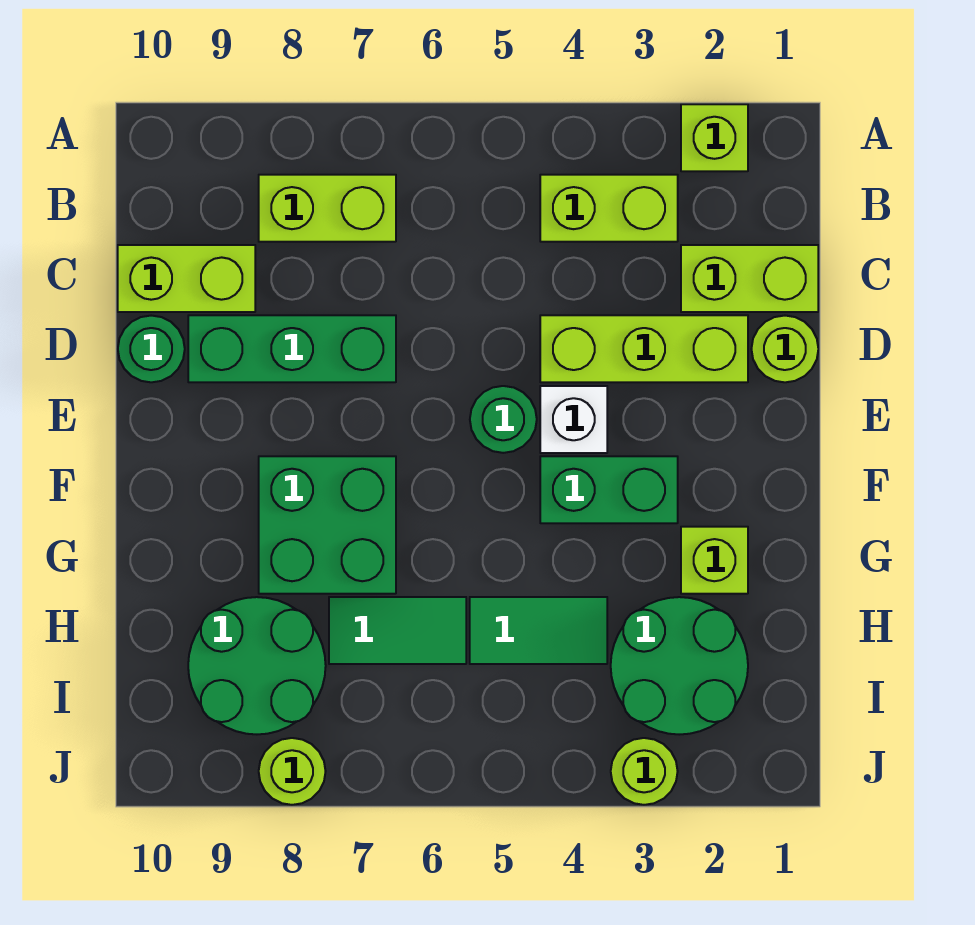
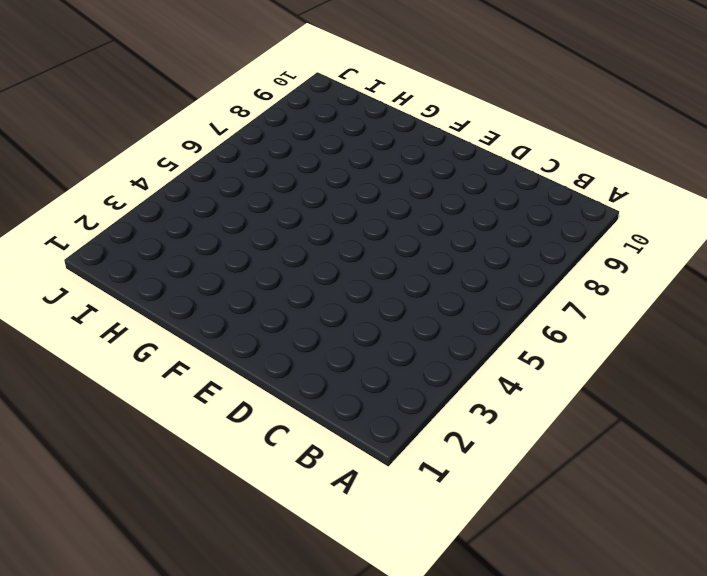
none -> lime brick A2 level 1
none -> lime brick B3:B4 level 1
none -> lime brick B7:B8 level 1

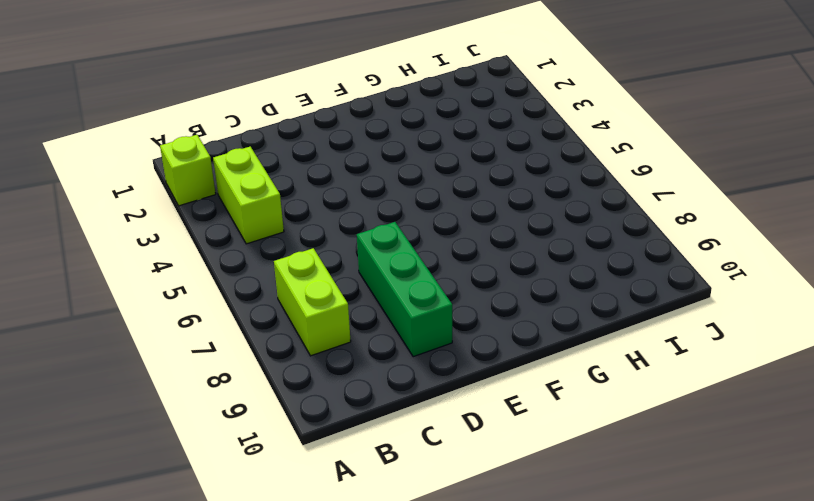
none -> lime brick C1:C2 level 1
none -> lime brick C9:C10 level 1
none -> lime round brick D1 level 1

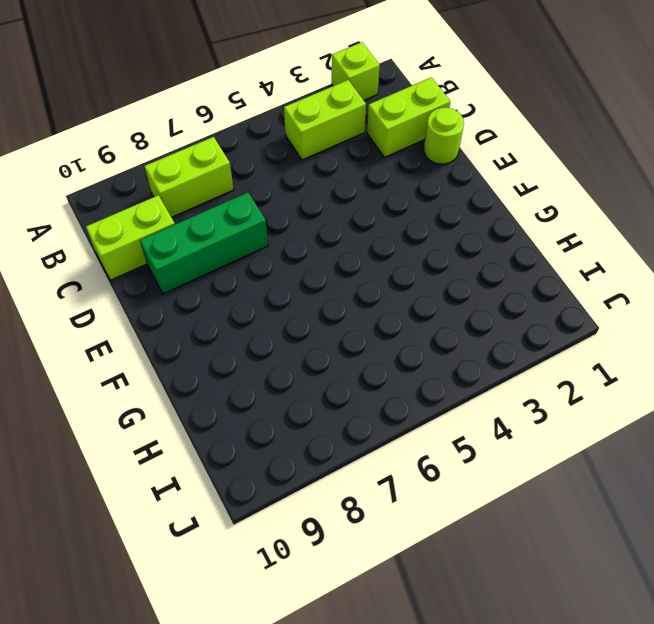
none -> lime brick D2:D4 level 1
none -> green round brick D10 level 1
none -> white brick E4 level 1

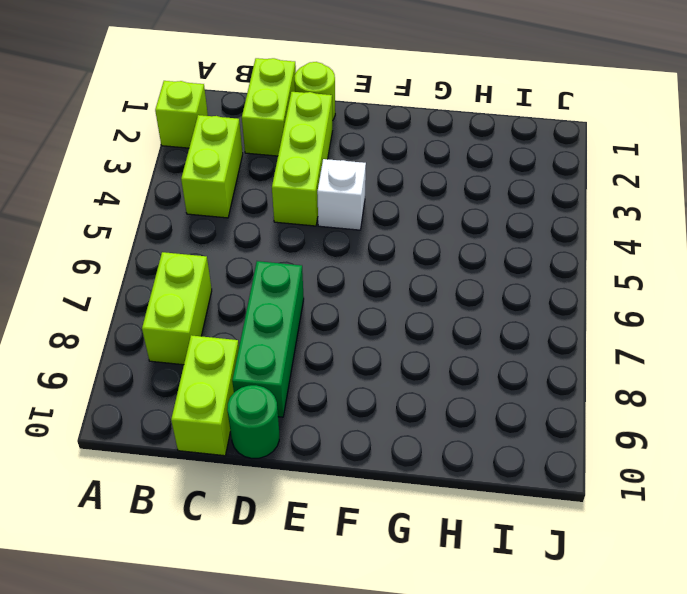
none -> green round brick E5 level 1
none -> green brick F3:F4 level 1
none -> green brick F7:G8 level 1

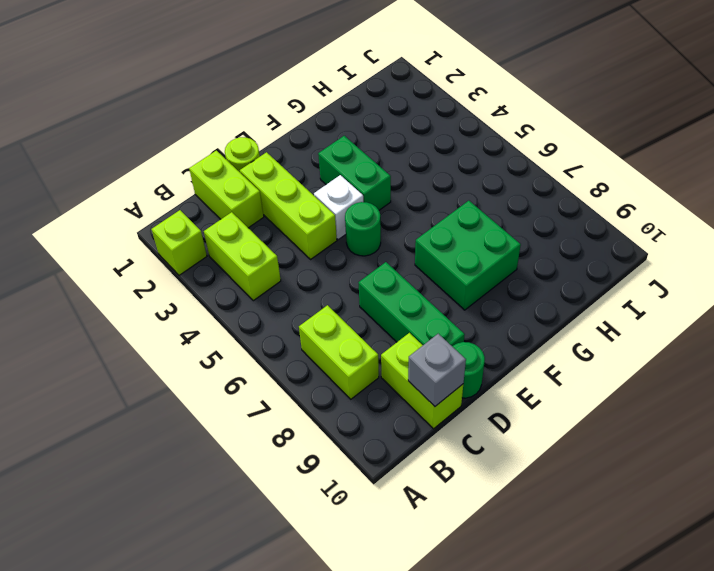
grey brick C10 level 2 -> none
none -> lime brick G2 level 1
none -> green round brick H2:I3 level 1
none -> green tile H4:H5 level 1

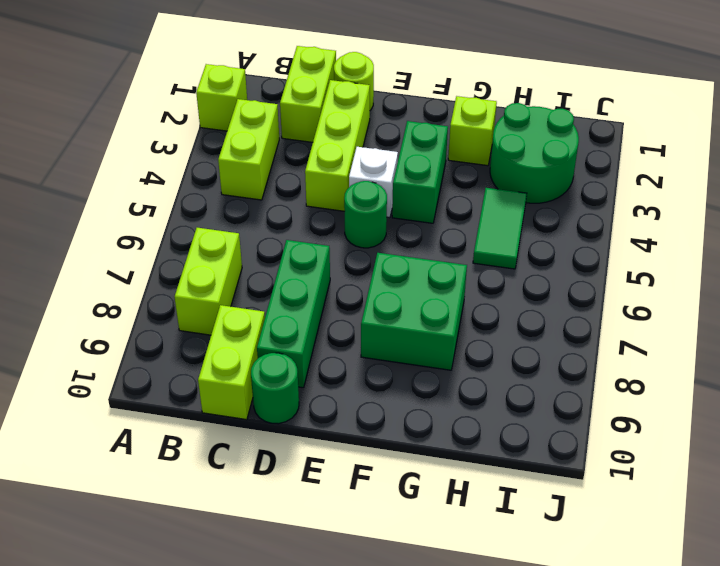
none -> green tile H6:H7 level 1
none -> green round brick H8:I9 level 1
none -> lime round brick J3 level 1

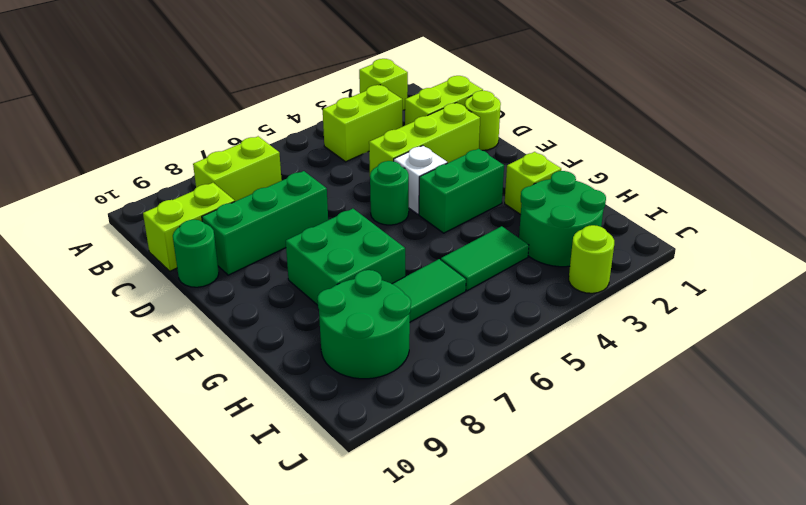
none -> lime round brick J8 level 1

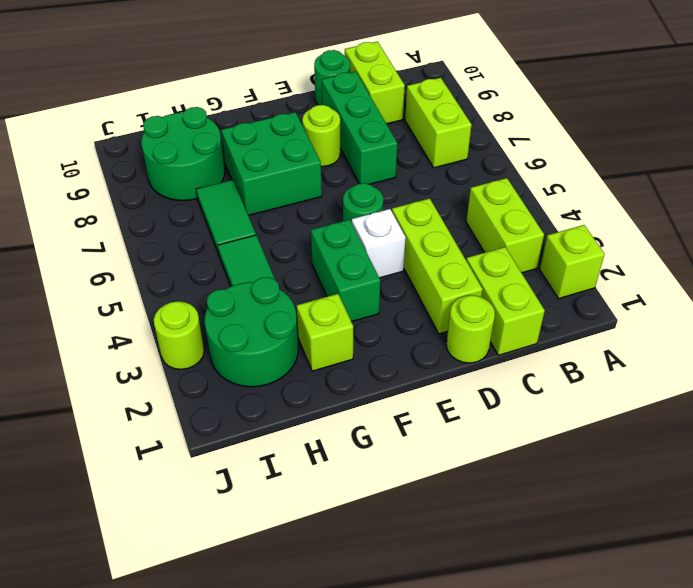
lime round brick E8 level 1 -> lime round brick J8 level 1

